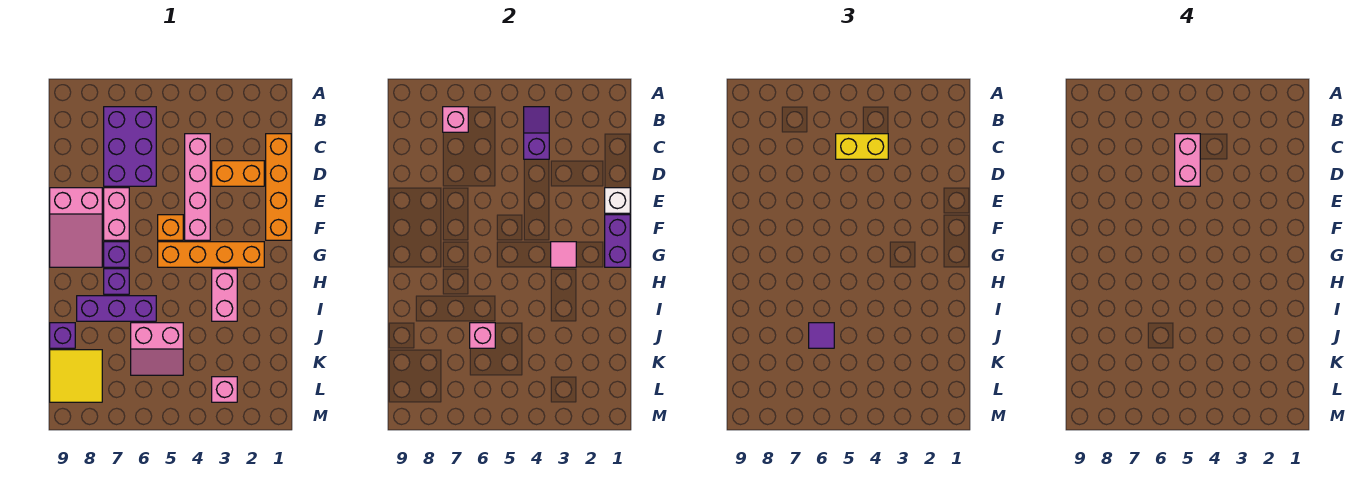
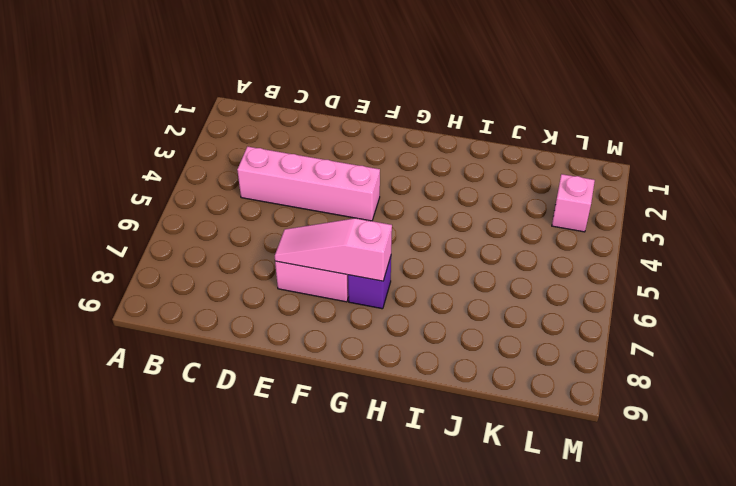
pink slope E7:G7 level 2 top G -> none
none -> purple brick B6:D7 level 1
none -> orange brick C1:F1 level 1
none -> orange brick D2:D3 level 1

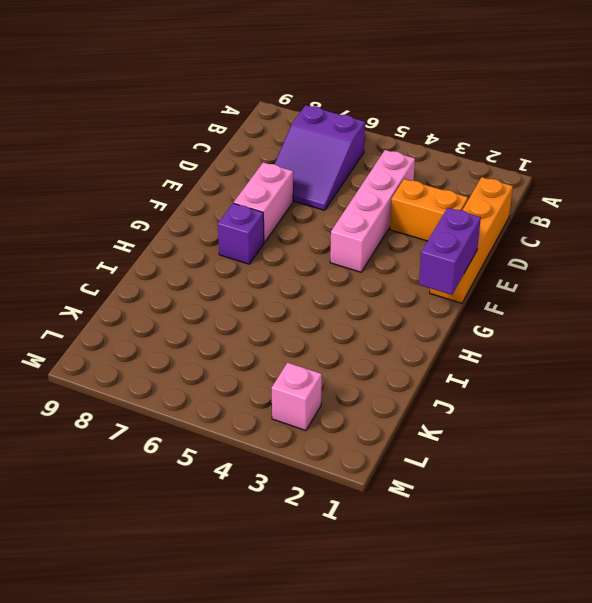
purple slope B6:D7 level 1 top B -> purple brick B6:D7 level 1
none -> pink slope E8:G9 level 1 top E
none -> orange brick F5 level 1
none -> orange brick G2:G5 level 1

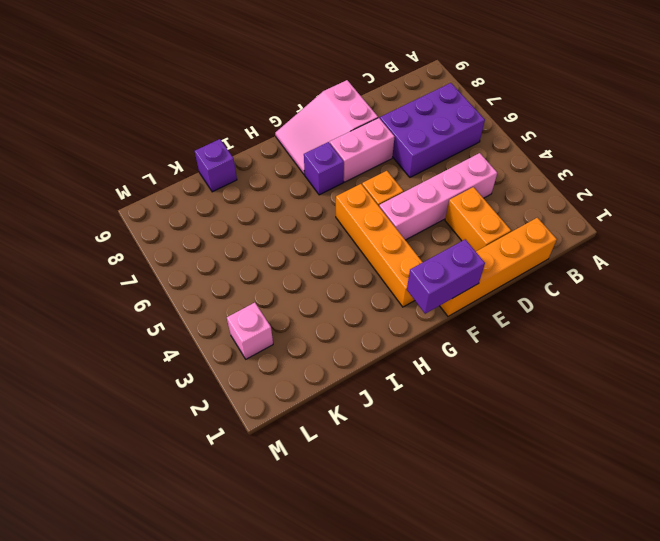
none -> pink brick H3:I3 level 1
none -> purple brick H7 level 1
none -> purple brick I6:I8 level 1

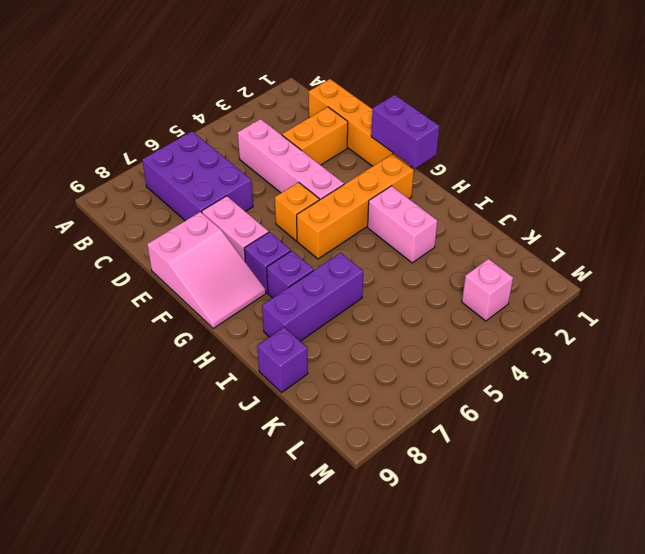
none -> pink slope J5:K6 level 1 top J
none -> yellow tile K8:L9 level 1
none -> purple slope B4:C4 level 2 top C

